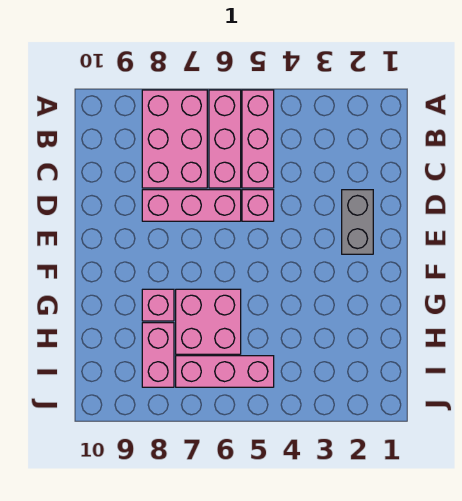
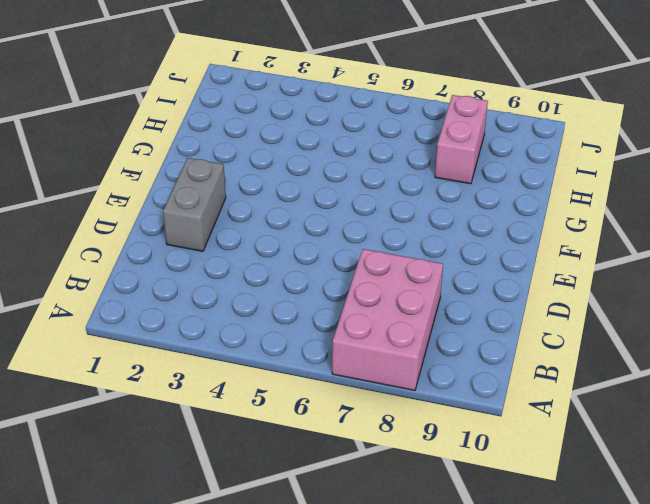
none -> pink brick A5:C5 level 1
none -> pink brick A6:C6 level 1

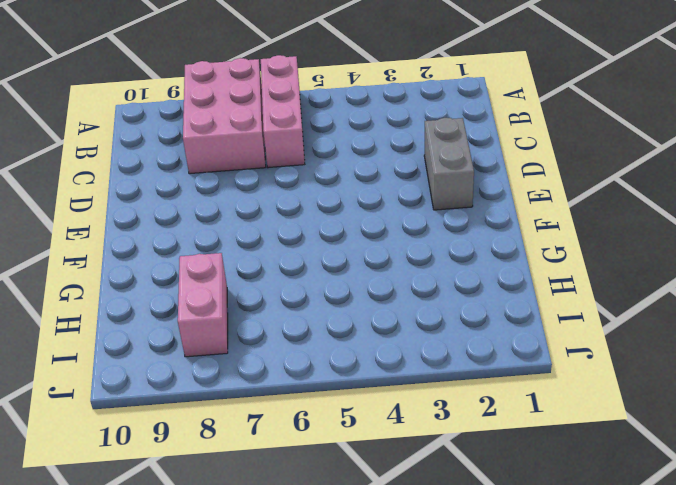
none -> pink brick A5:C5 level 1
none -> pink brick D5 level 1

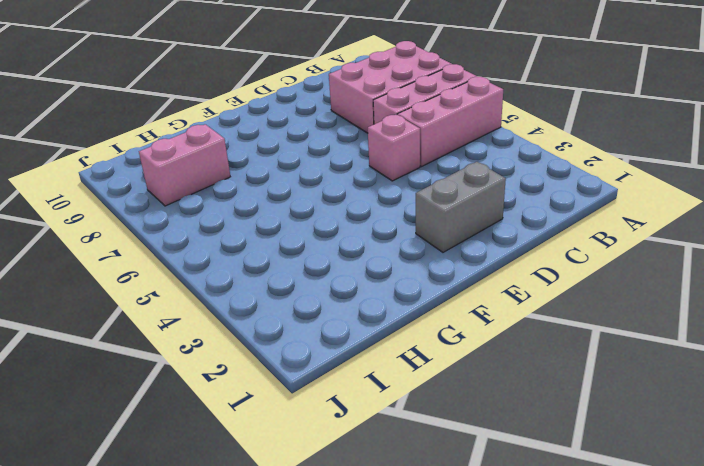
none -> pink brick D6:D8 level 1
none -> pink brick G6:H7 level 1

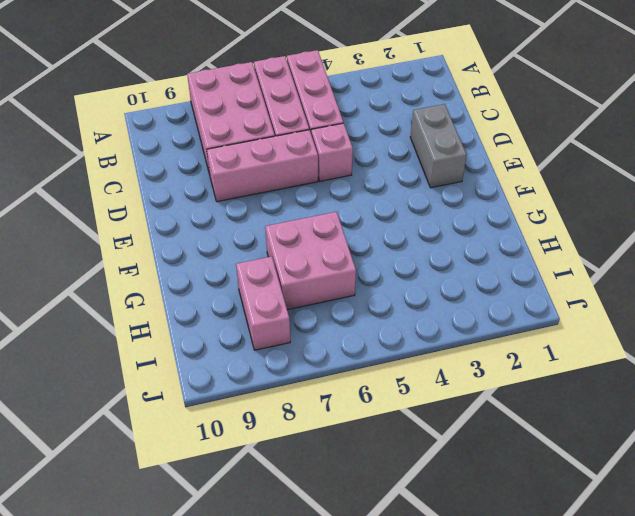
none -> pink brick G8 level 1
none -> pink brick I5:I7 level 1

